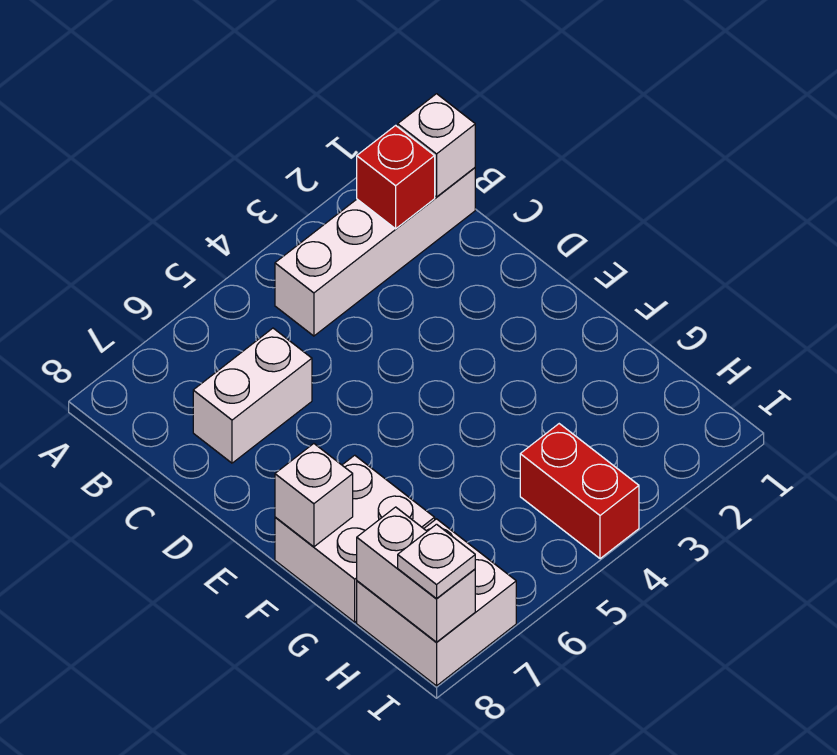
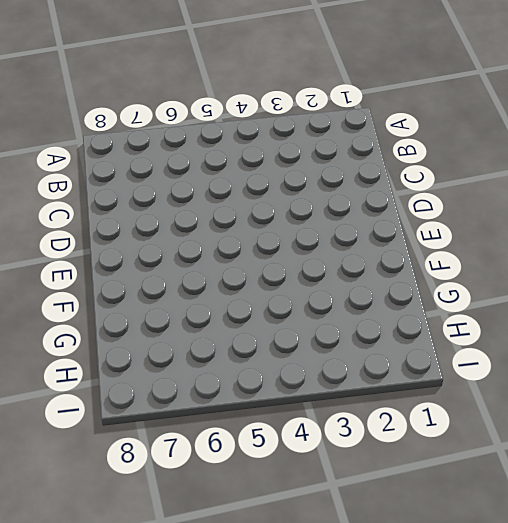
none -> white brick B1:B4 level 1
none -> white brick C6:C7 level 1

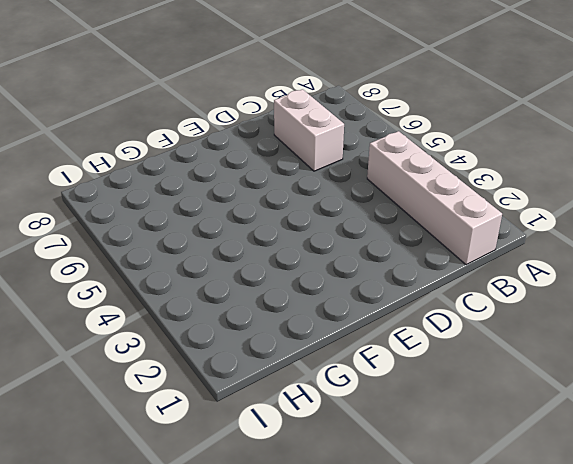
none -> white brick F7:G8 level 1
none -> red brick H4:I4 level 1

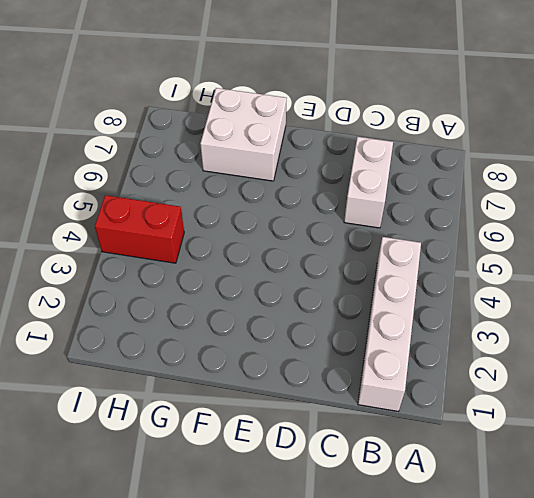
none -> white brick H7:I8 level 1
none -> white brick B1 level 2

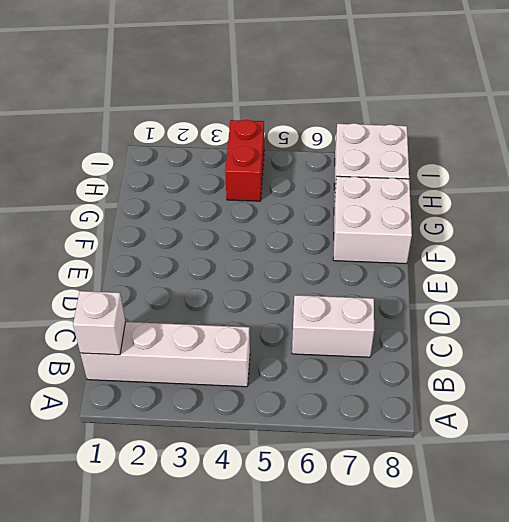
none -> red brick B2 level 2
none -> white brick F8 level 2

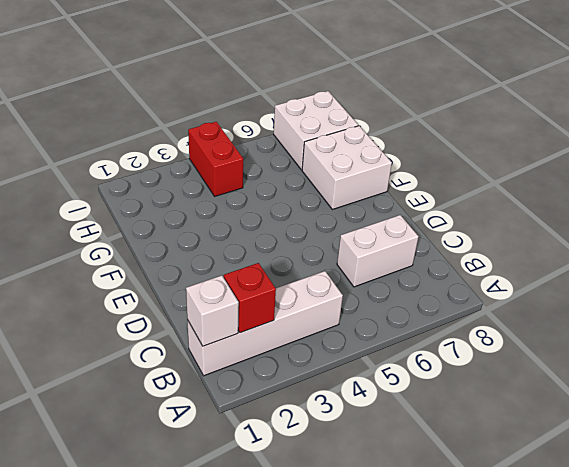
none -> white brick F8 level 2
none -> white brick H8:I8 level 2

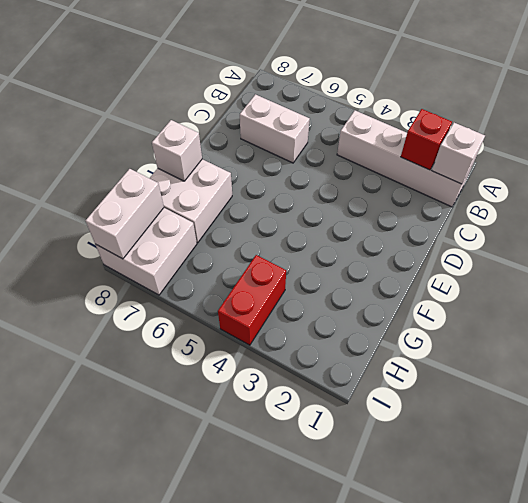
none -> white plate I8 level 3

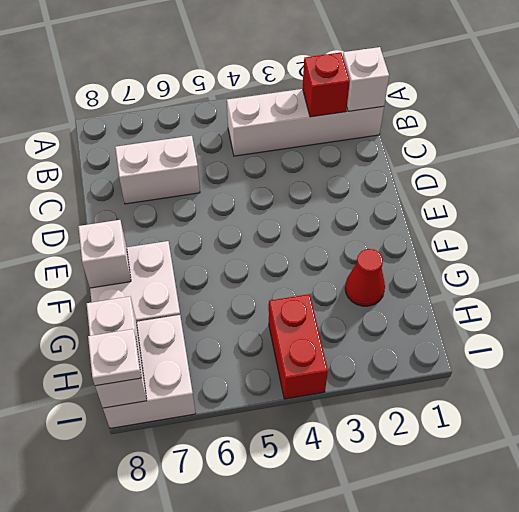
red cone G2 level 1 -> none

